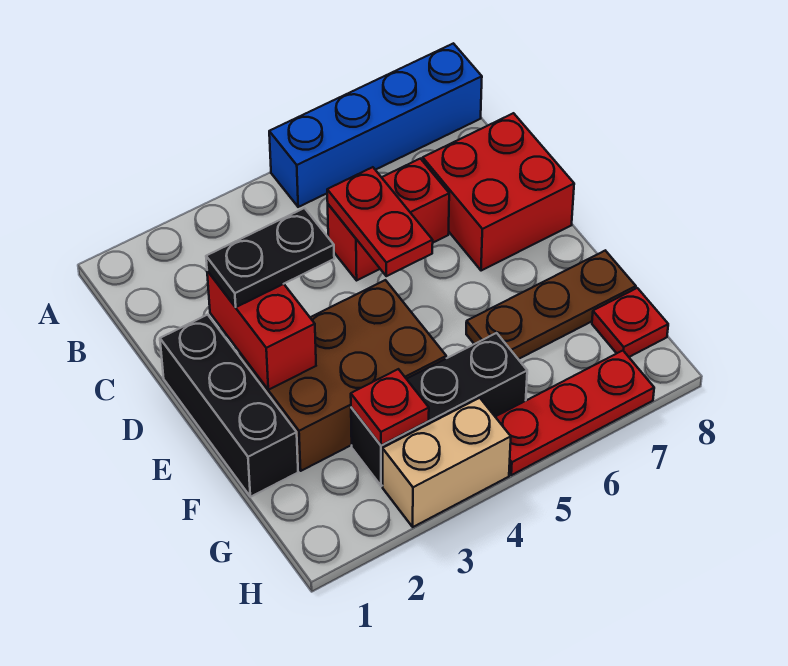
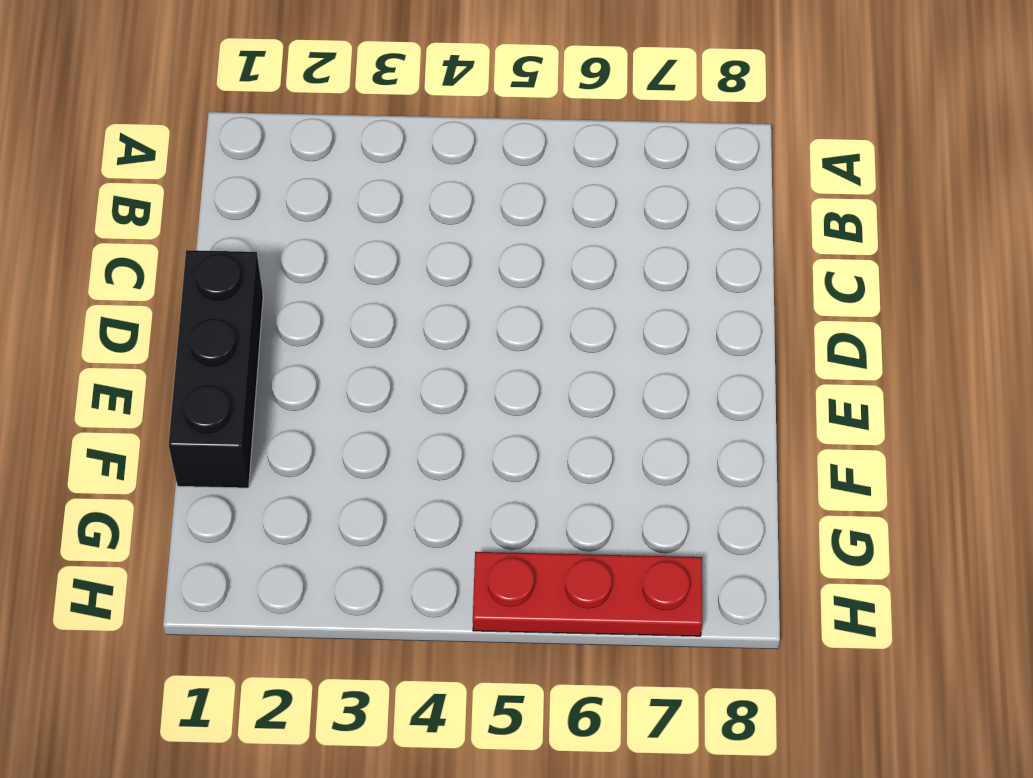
none -> blue brick A5:A8 level 1
none -> red brick C5:C6 level 1
none -> red brick C7:D8 level 1

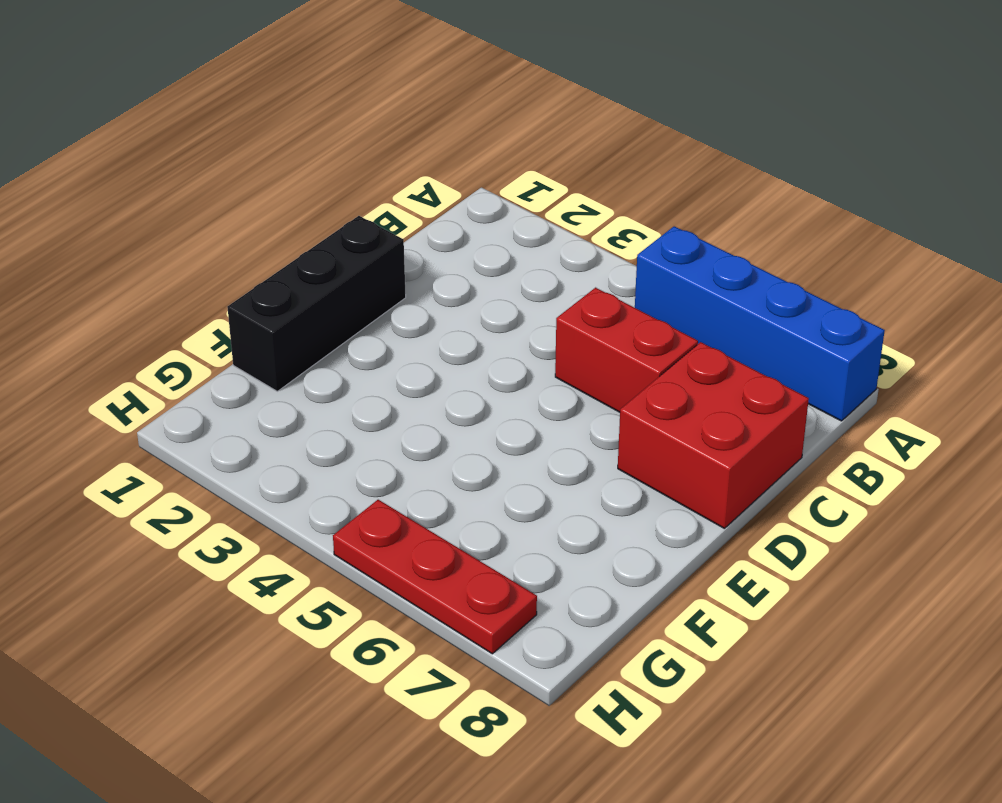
none -> brown brick E2:F4 level 1
none -> brown plate F6:F8 level 1
none -> black brick G3:G5 level 1

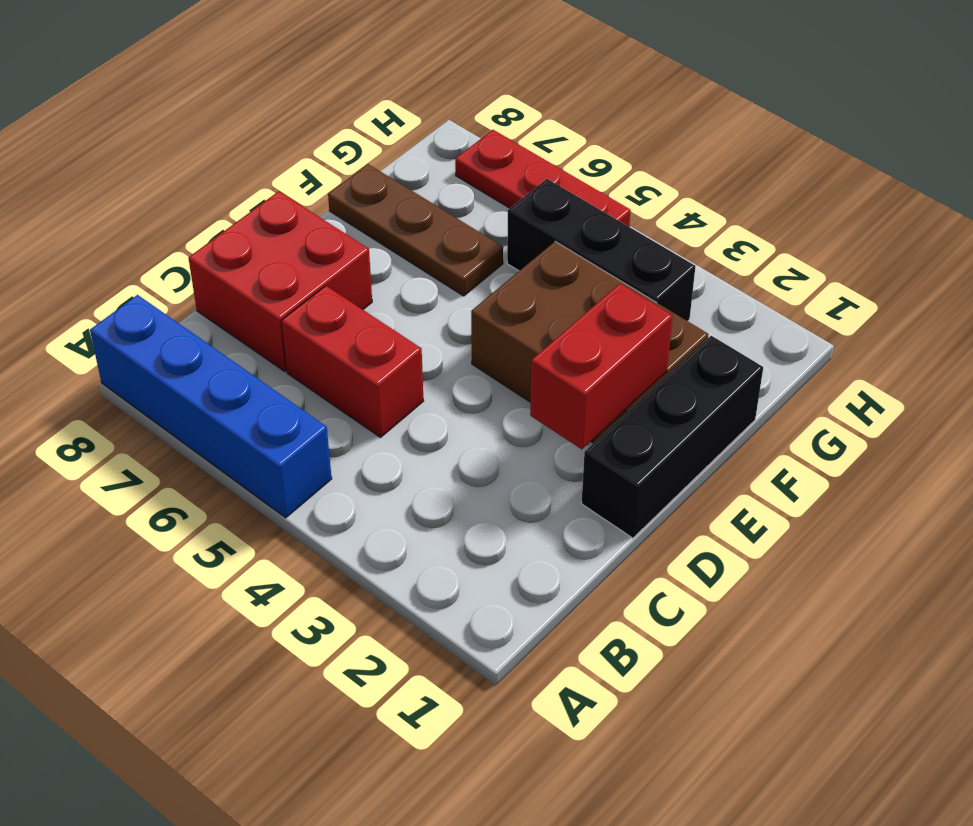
none -> red plate G8 level 1
none -> tan brick H3:H4 level 1
none -> red plate C5:D5 level 2

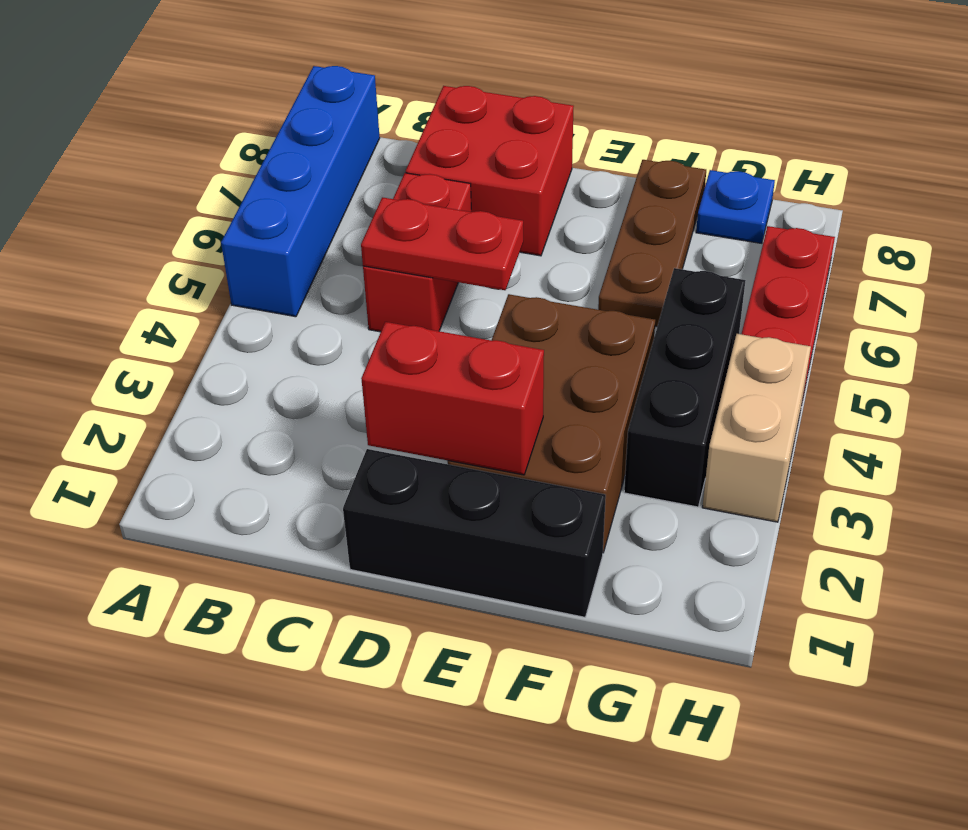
blue plate G8 level 1 -> red plate G8 level 1
none -> red plate G3 level 2
none -> black plate D2:D3 level 3

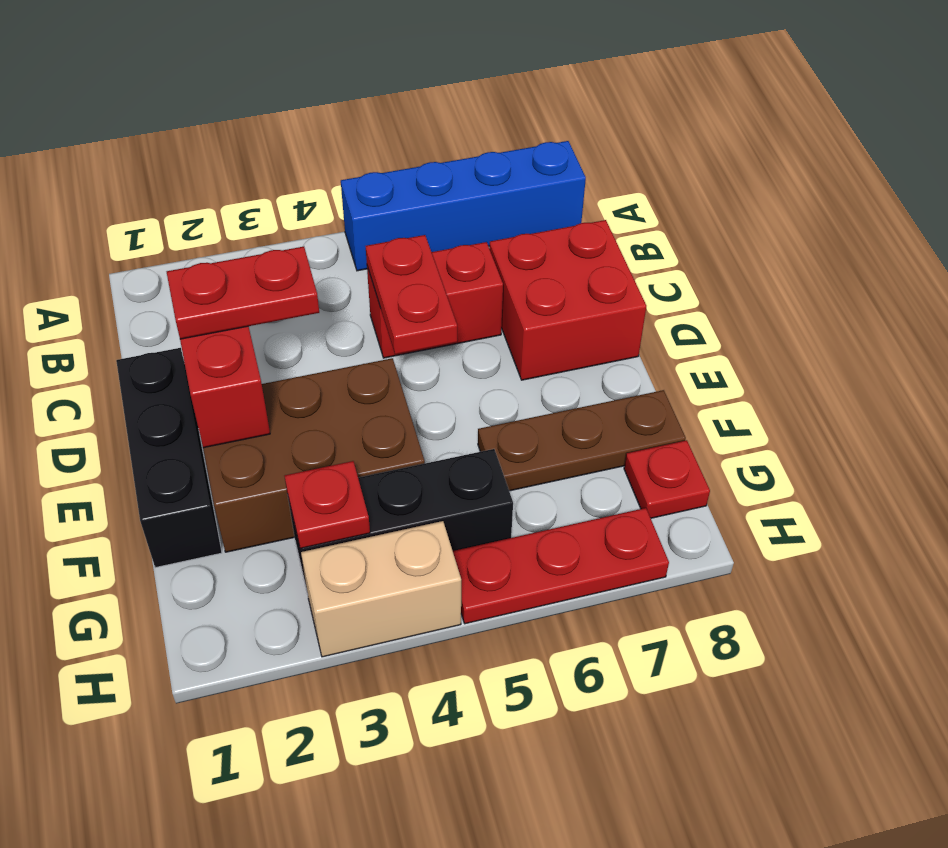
red plate D2:D3 level 3 -> black plate D2:D3 level 3

